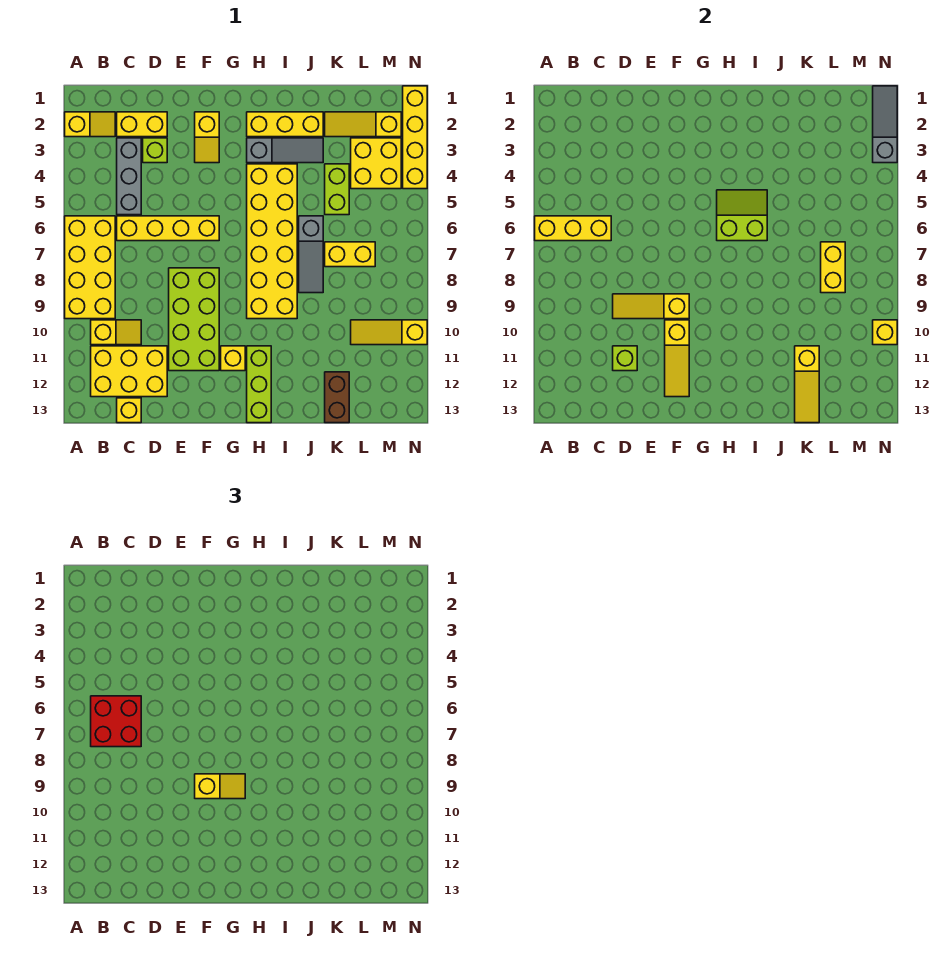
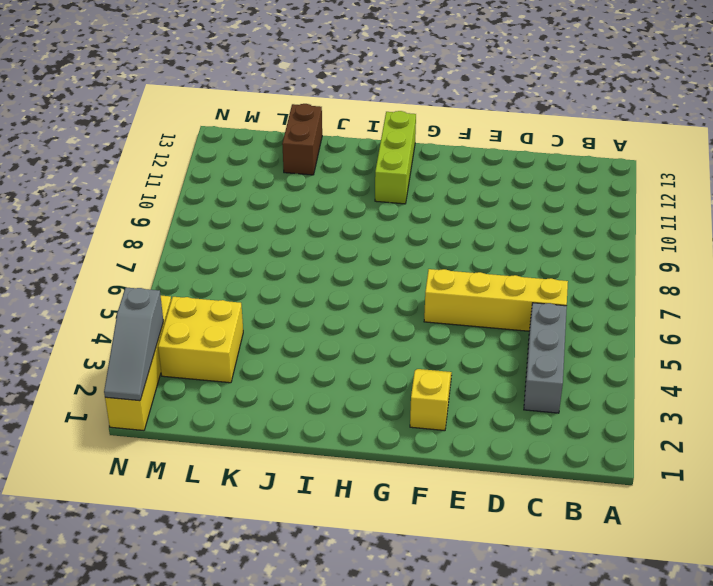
none -> yellow slope A2:B2 level 1 top A
none -> yellow brick A6:B9 level 1
none -> yellow slope B10:C10 level 1 top B
none -> yellow brick B11:D12 level 1

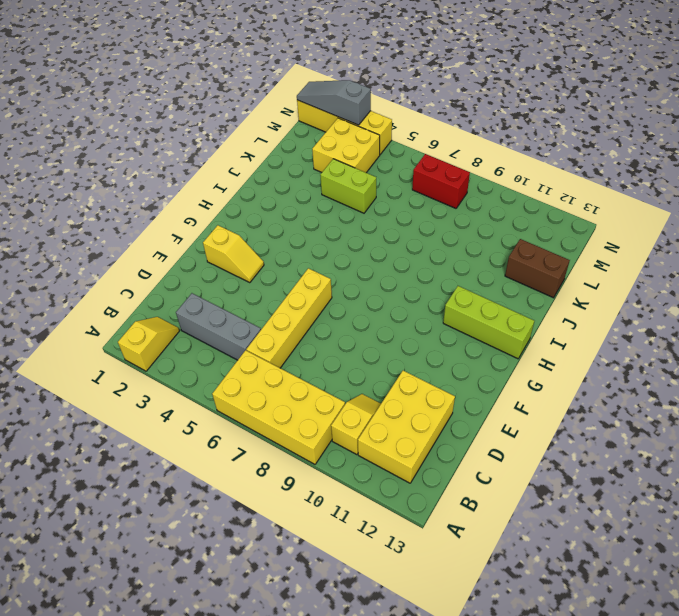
red brick M7:M8 level 1 -> none
none -> yellow brick C2:D2 level 1
none -> yellow brick C13 level 1
none -> lime brick D3 level 1
none -> lime brick E8:F11 level 1

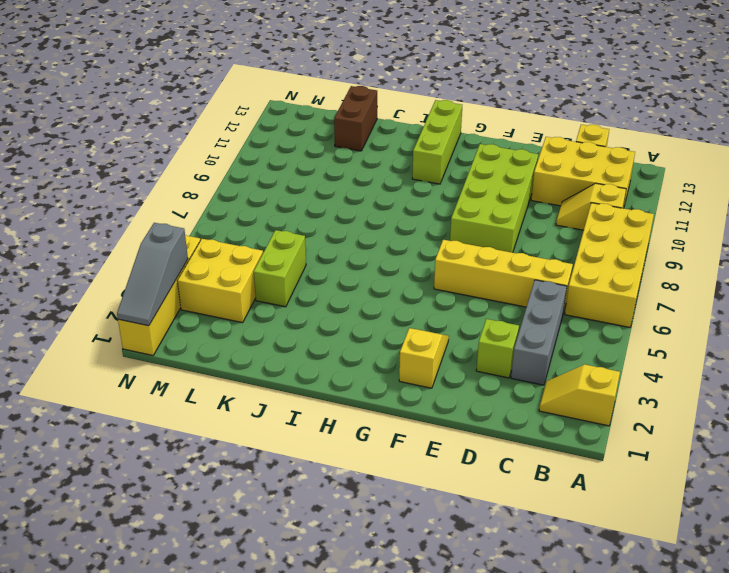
none -> yellow brick C2:D2 level 1
none -> yellow brick G11 level 1
none -> yellow brick H2:J2 level 1
none -> grey slope H3:J3 level 1 top H

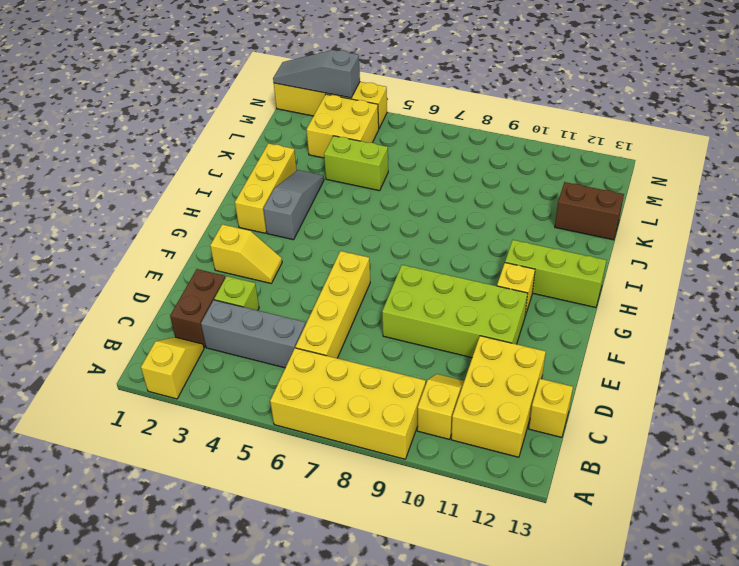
brown brick C2:D2 level 1 -> yellow brick C2:D2 level 1
none -> yellow brick H4:I9 level 1
none -> grey slope J6:J8 level 1 top 6
none -> yellow slope K2:M2 level 1 top M
none -> yellow brick K7:L7 level 1

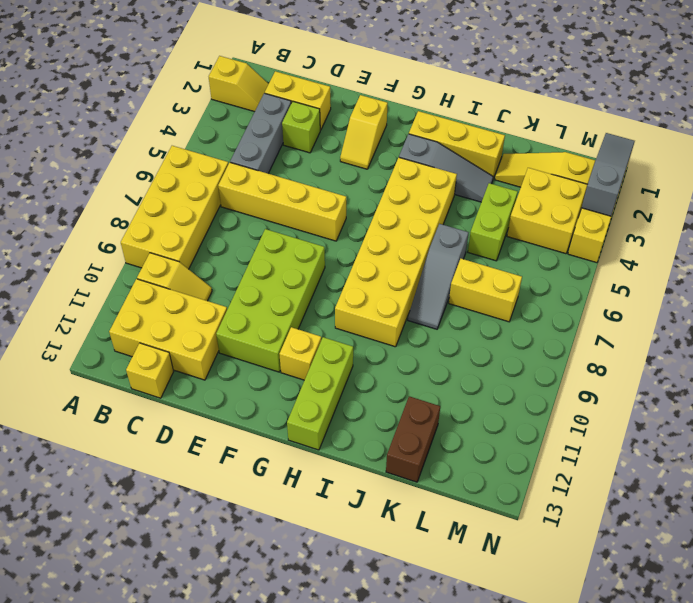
none -> yellow slope L10:N10 level 1 top N
none -> yellow brick A6:C6 level 2
none -> yellow slope D9:F9 level 2 top F
none -> lime brick D11 level 2

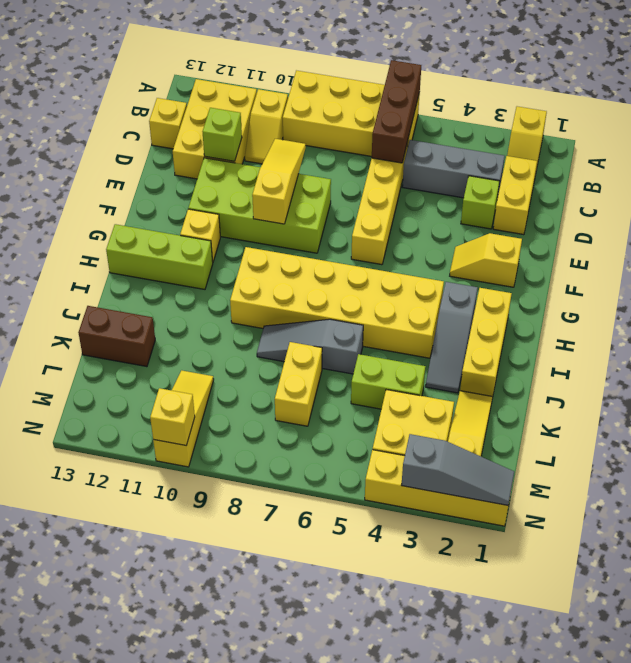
brown brick A6:C6 level 2 -> yellow brick A6:C6 level 2
none -> yellow slope F10:F12 level 2 top 10
none -> lime slope H5:I6 level 2 top 6
none -> yellow slope K11:K13 level 2 top 11
none -> yellow brick L7:L8 level 2

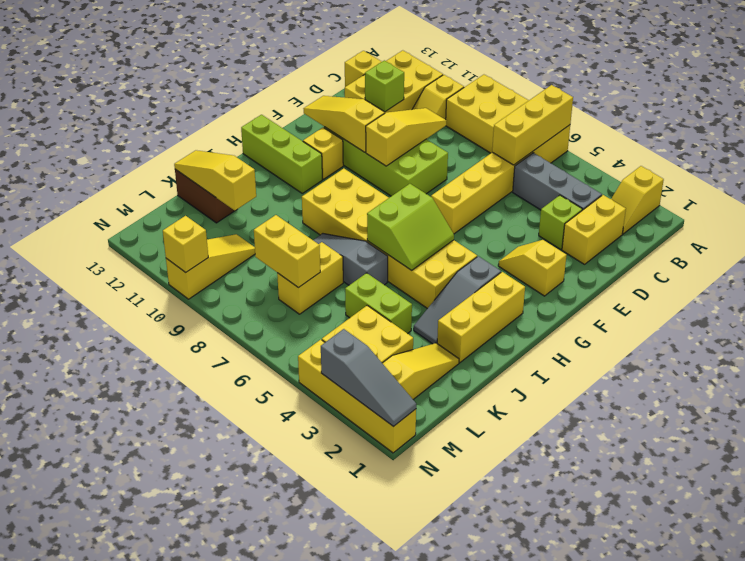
none -> red brick B6:C7 level 3
none -> yellow slope F9:G9 level 3 top F

